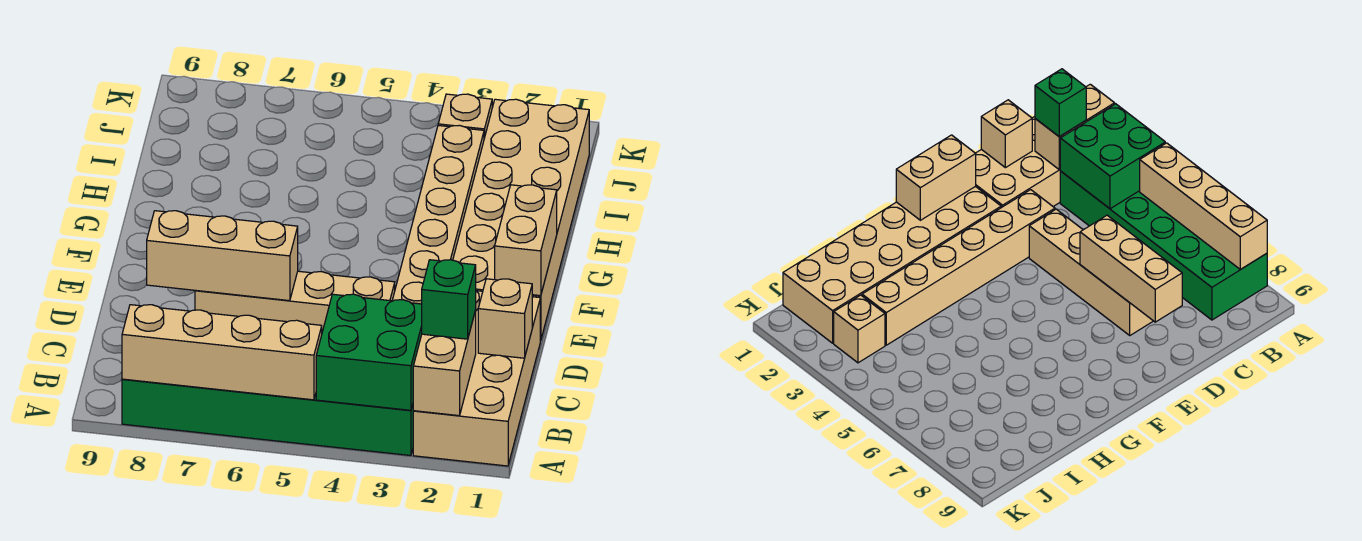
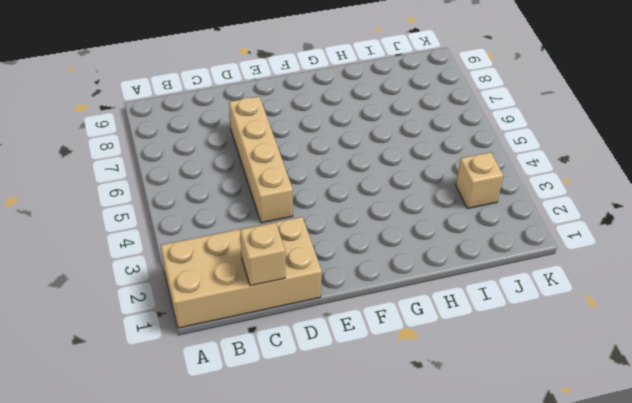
none -> green brick A3:B8 level 1
none -> tan brick D3:I3 level 1
none -> tan brick E1:J2 level 1

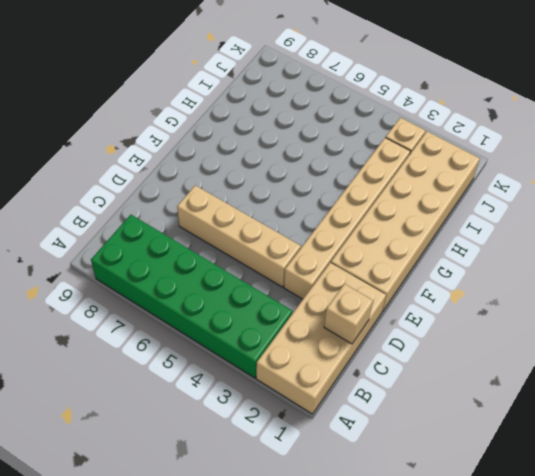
none -> tan brick A2:B2 level 2
none -> green brick A3:B4 level 2
none -> tan brick A5:A8 level 2

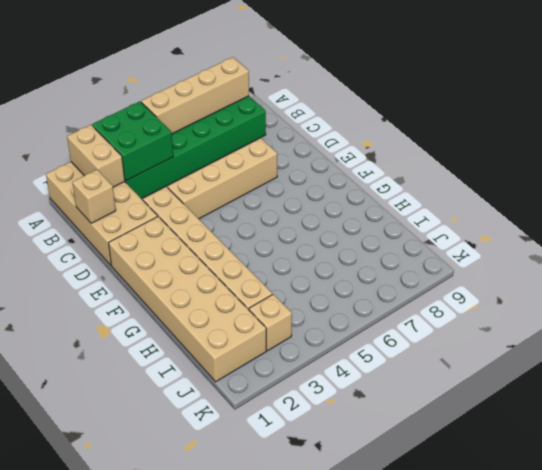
none -> tan brick D6:D8 level 2
none -> tan brick E1:F1 level 2
none -> green brick B2 level 3

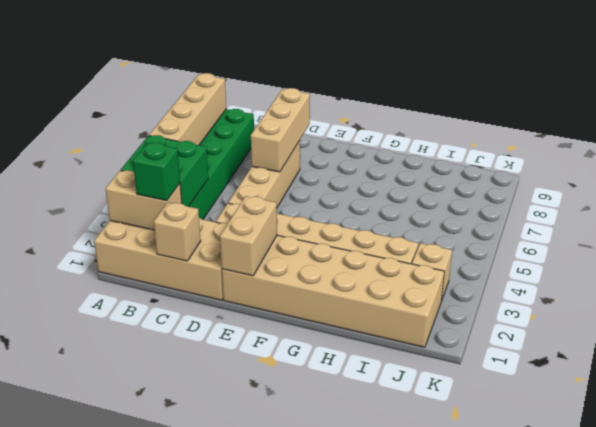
tan brick E1:E2 level 2 -> tan brick E1:F1 level 2

